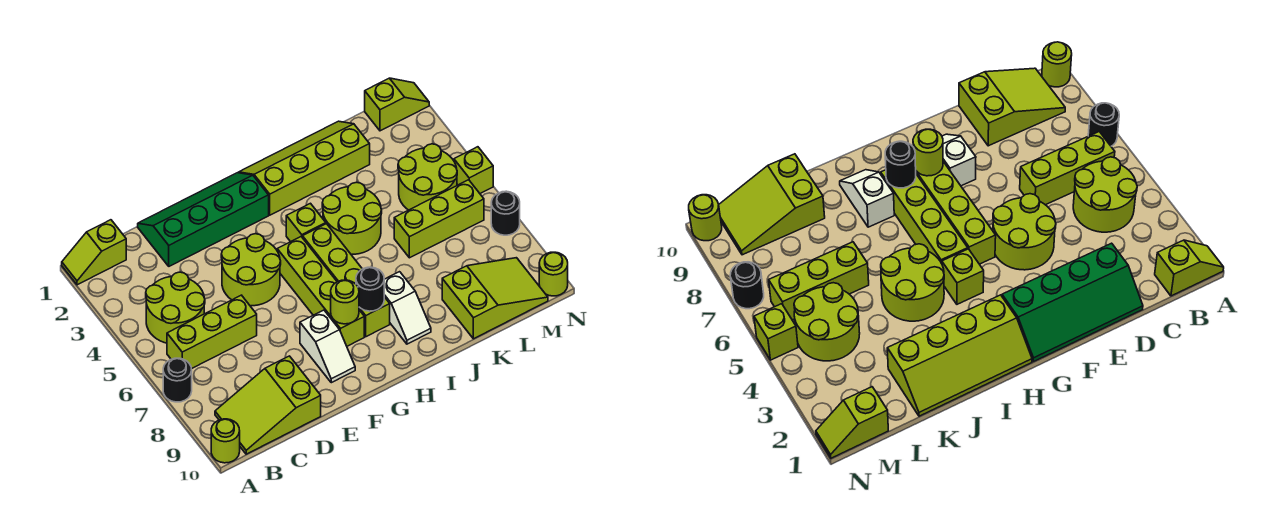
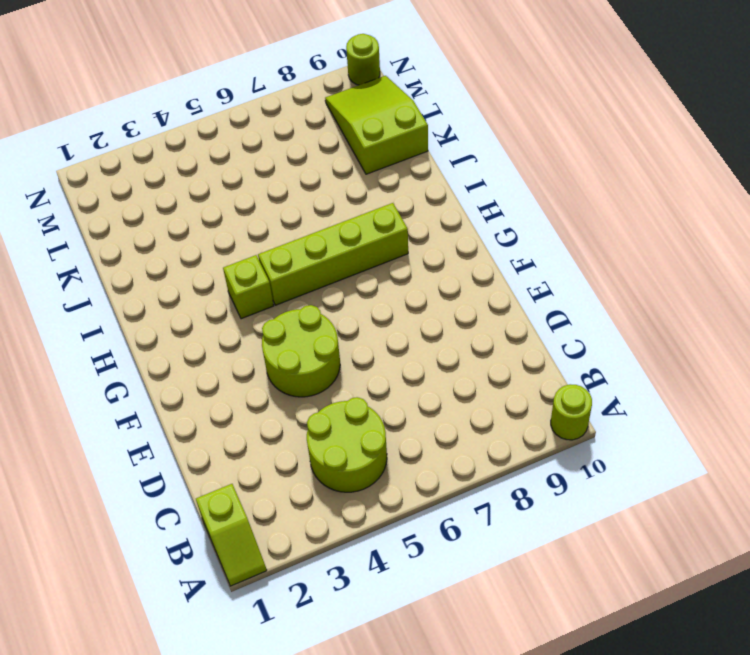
none -> black round brick A7 level 1
none -> lime brick B6:D6 level 1
none -> lime slope B9:D10 level 1 top D

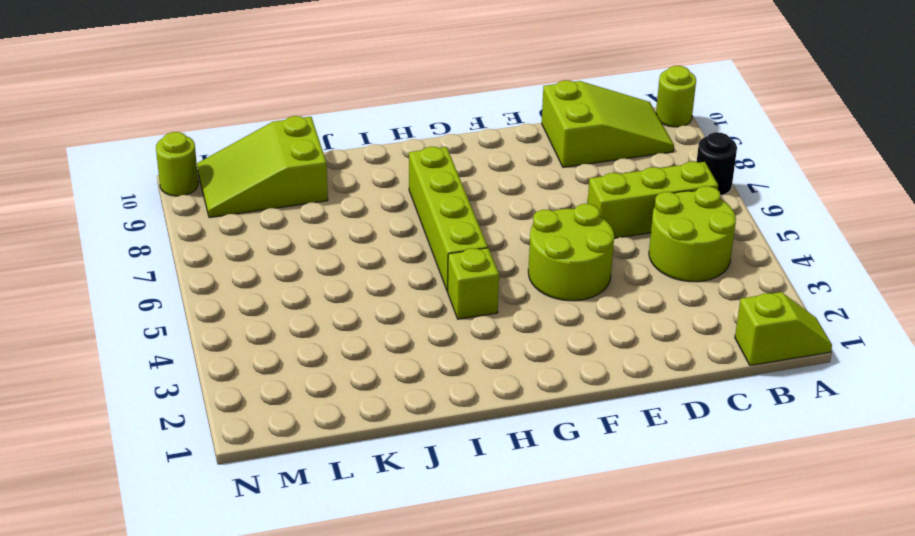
none -> green slope D1:G2 level 1 top 2
none -> white slope F8:F9 level 1 top 8
none -> lime brick G5:G8 level 1

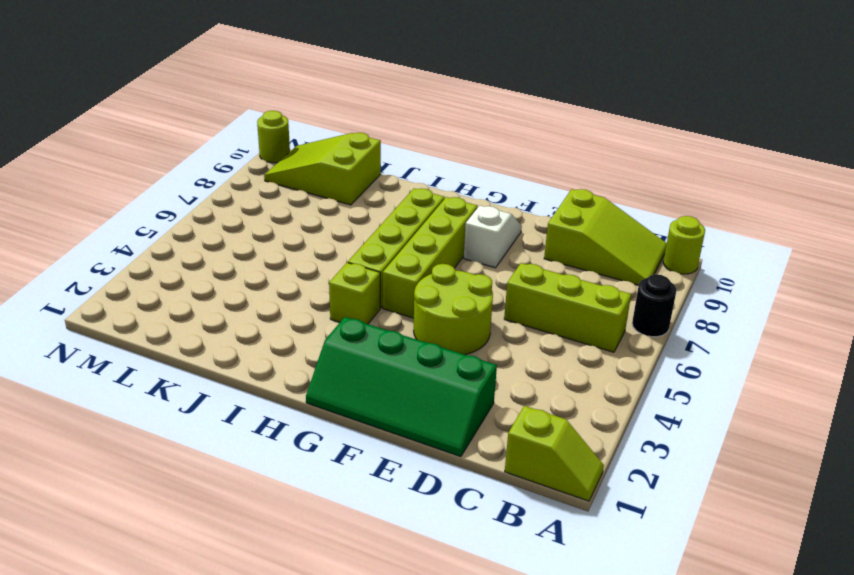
none -> lime round brick B4:C5 level 1
none -> lime slope H1:K2 level 1 top 2
none -> lime round brick I4:J5 level 1

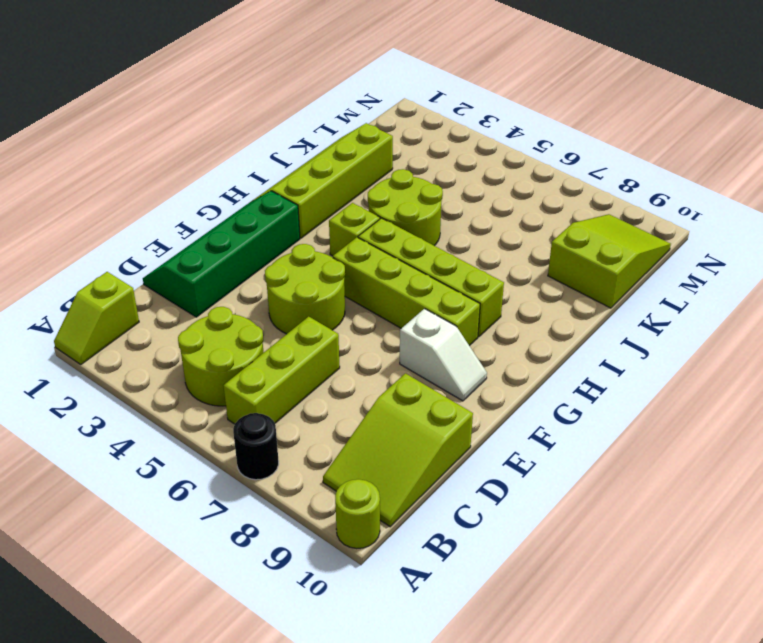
none -> white slope I8:I9 level 1 top 8
none -> lime brick K6:M6 level 1
none -> lime round brick L4:M5 level 1

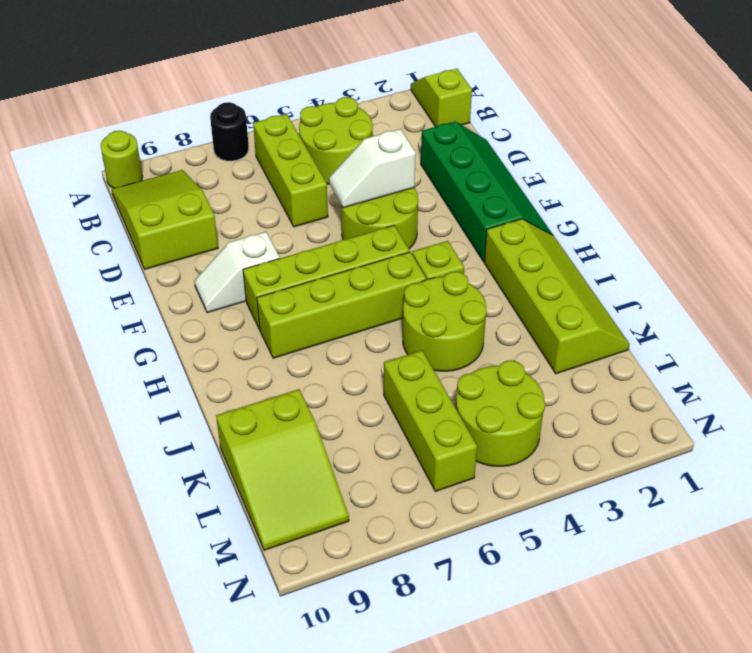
white slope E4:E5 level 2 top 4 -> white slope I8:I9 level 1 top 8
none -> lime slope M1:N1 level 1 top M
none -> lime brick N5 level 1
none -> black round brick N7 level 1

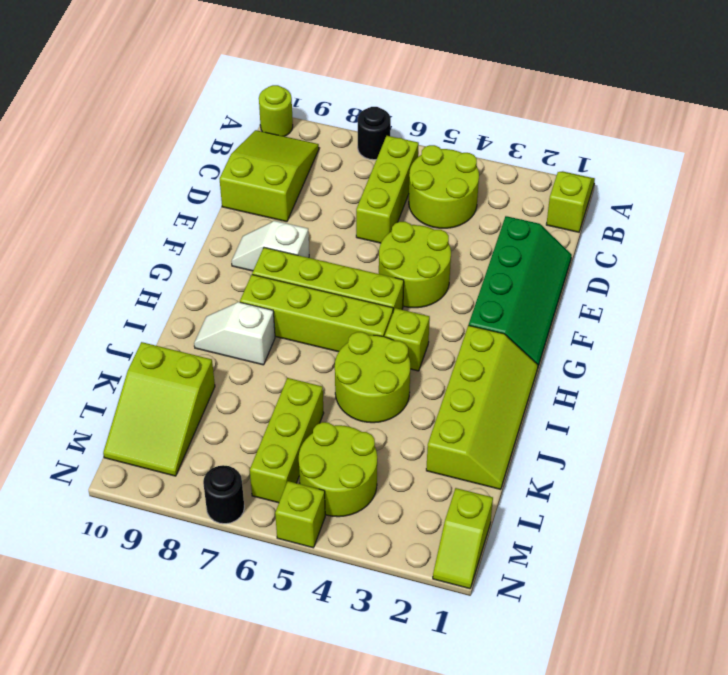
none -> lime round brick N10 level 1
none -> lime round brick G8 level 2
none -> black round brick H8 level 2

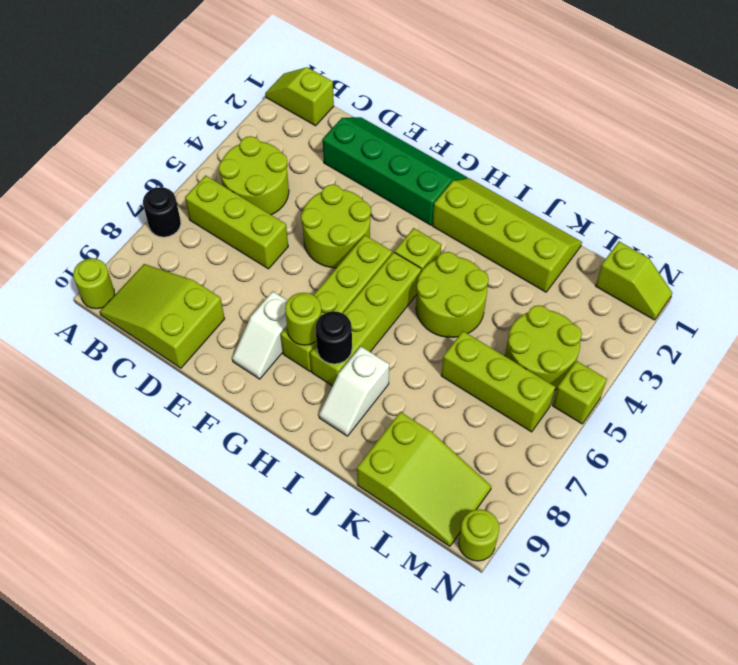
none -> black round brick N7 level 1

